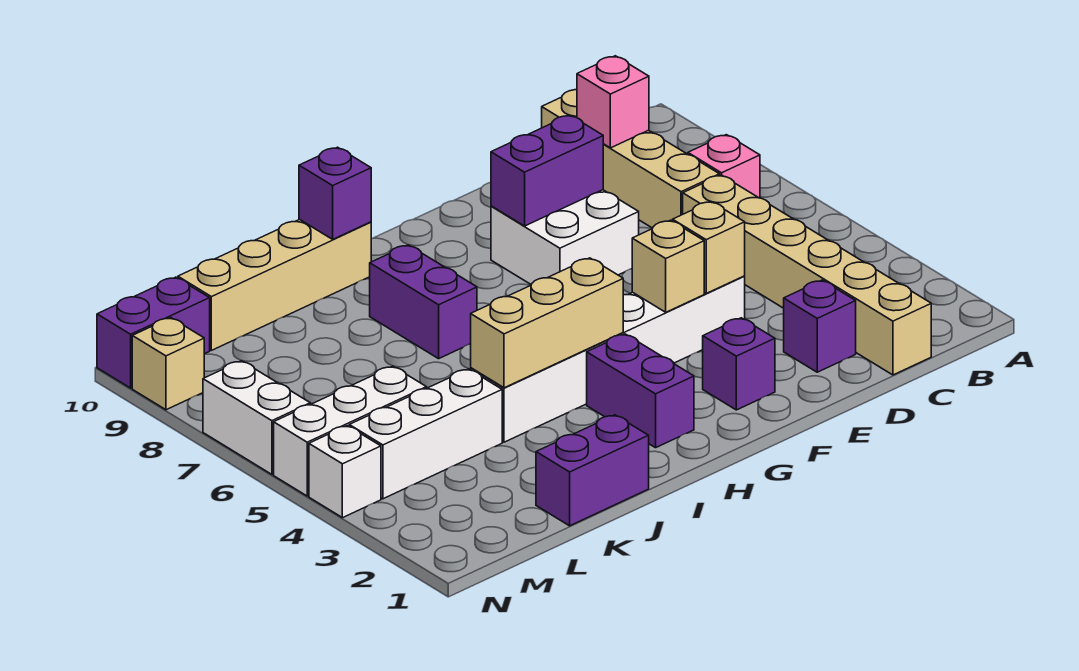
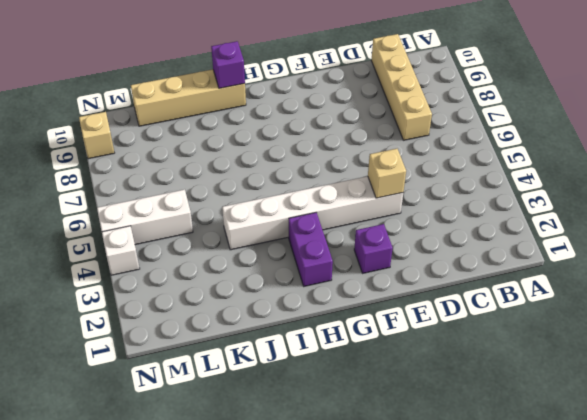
none -> pink brick B7 level 1
none -> tan brick C1:C6 level 1
none -> purple brick D2 level 1

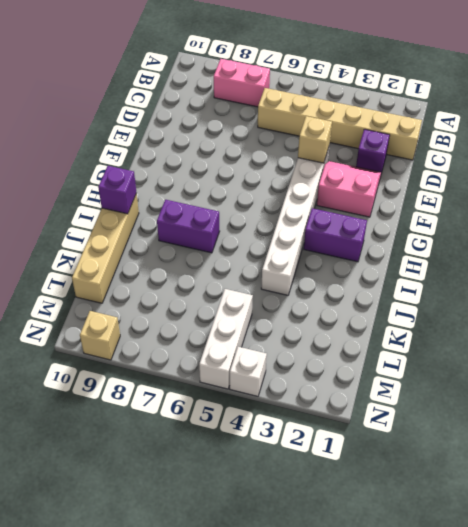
pink brick B7:B8 level 1 -> pink brick B7 level 1
pink slope E2:F3 level 1 top F -> purple brick F2 level 1
none -> tan brick C7:C10 level 1
none -> white brick E7:F8 level 1
none -> purple brick J1:K1 level 1

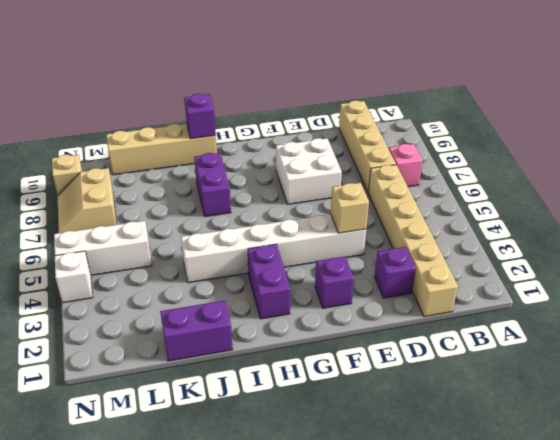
tan slope M7:N8 level 1 top M -> white brick N6:N7 level 1
none -> white brick K4:M4 level 1
none -> purple brick M10:N10 level 1
none -> pink brick C9 level 2

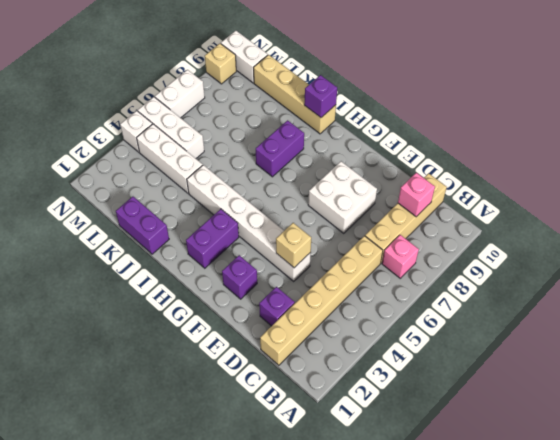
white brick M10:N10 level 1 -> purple brick M10:N10 level 1
none -> purple brick E8:F8 level 2
none -> tan brick F4 level 2
none -> tan brick H4:J4 level 2

